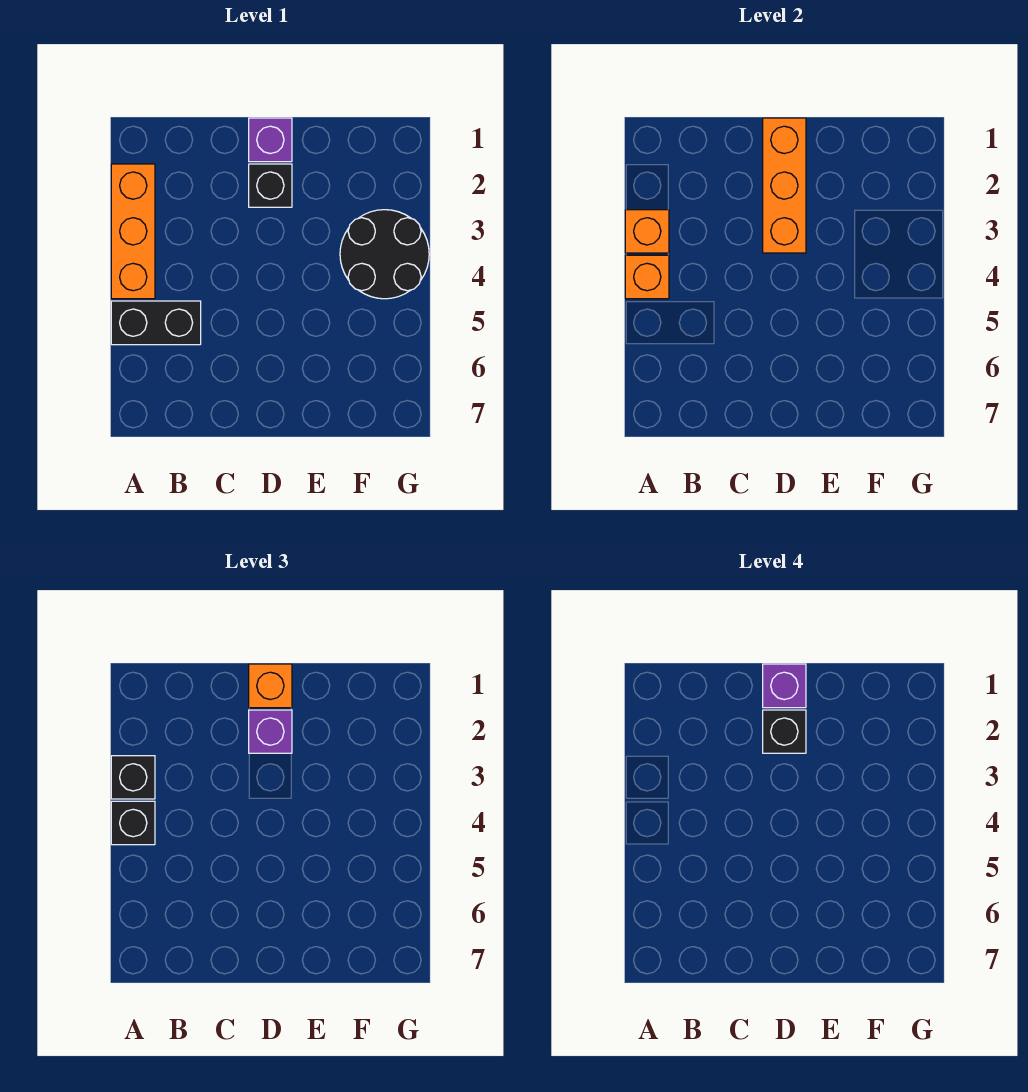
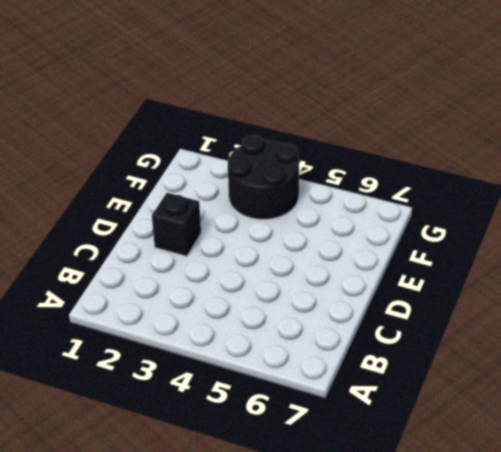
none -> orange brick A2:A4 level 1
none -> black brick A5:B5 level 1
none -> purple brick D1 level 1

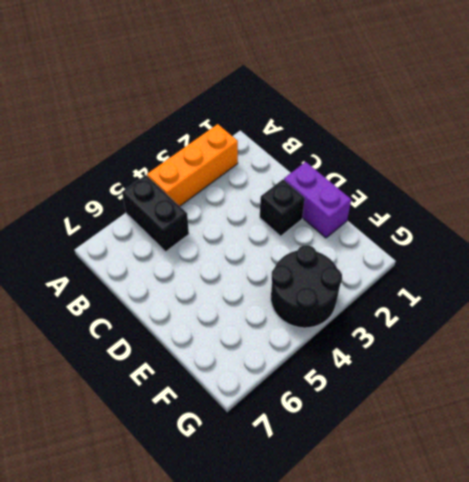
purple brick D1:E1 level 1 -> purple brick D1 level 1
none -> orange brick A3 level 2
none -> orange brick A4 level 2
none -> orange brick D1:D3 level 2

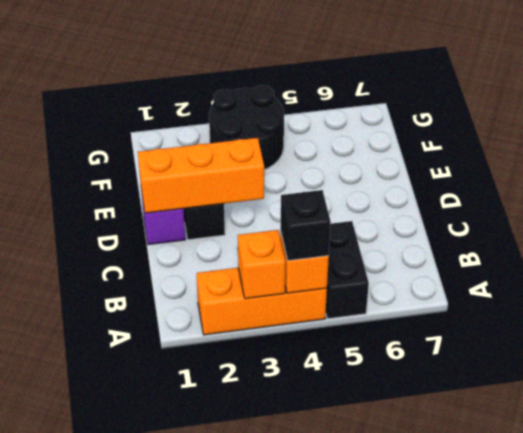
none -> black brick A3 level 3
none -> orange brick D1 level 3
none -> purple brick D2 level 3

